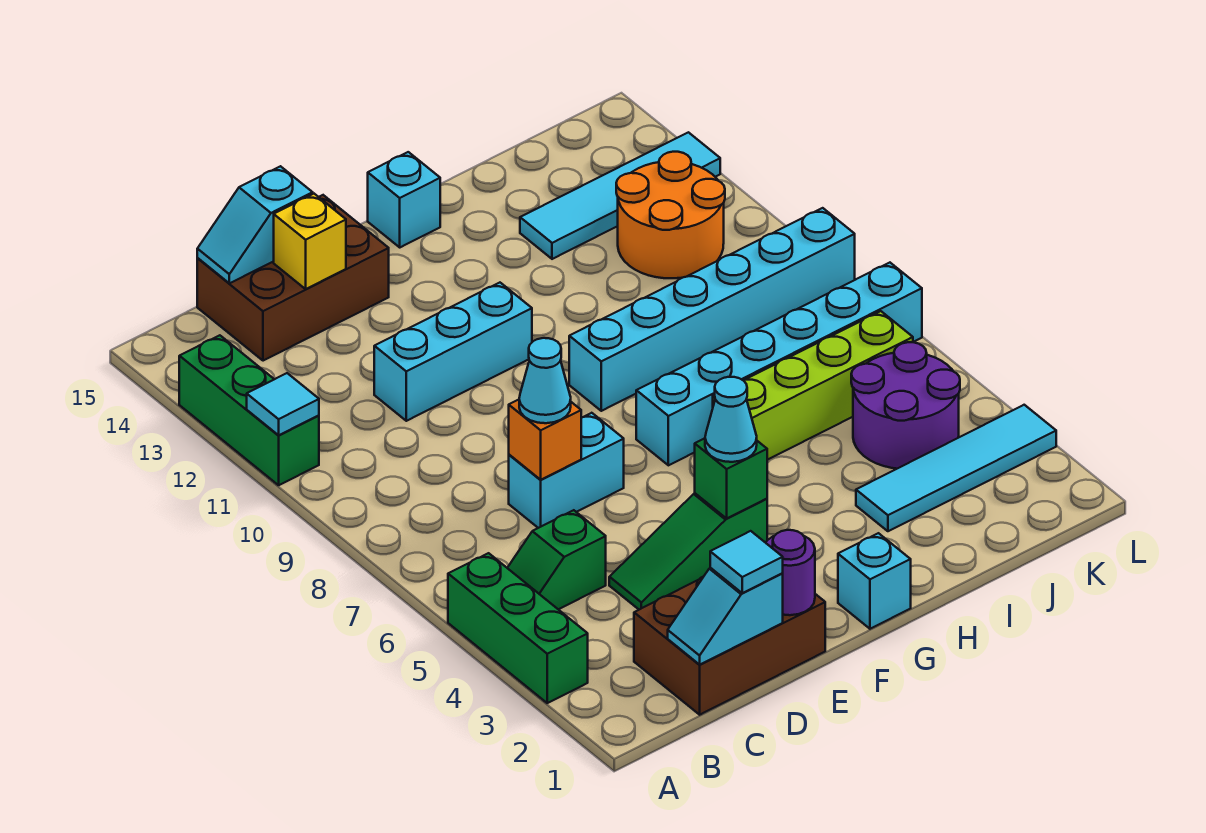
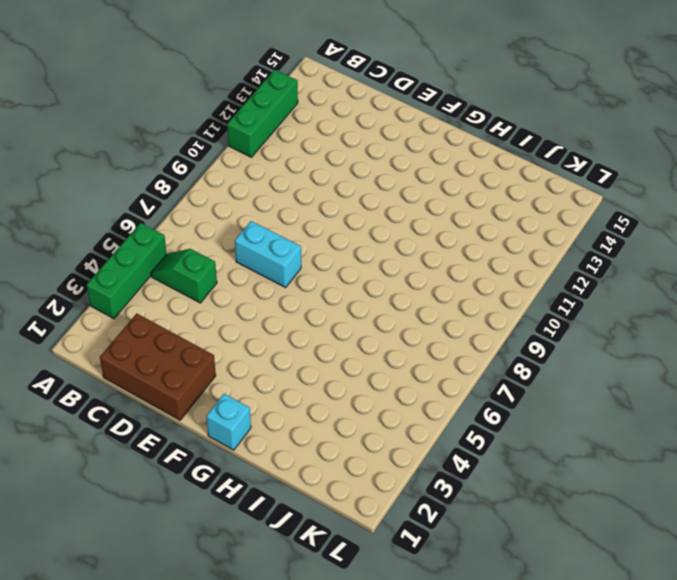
none -> brown brick C14:E15 level 1
none -> green slope D4:F4 level 1 top F
none -> cyan brick D11:F11 level 1

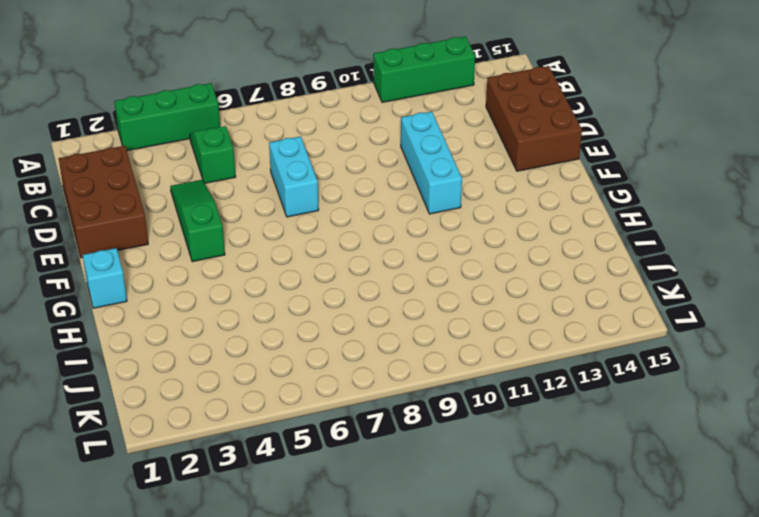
none -> cyan brick G7:L7 level 1
none -> cyan brick G9:L9 level 1
none -> cyan brick G15 level 1

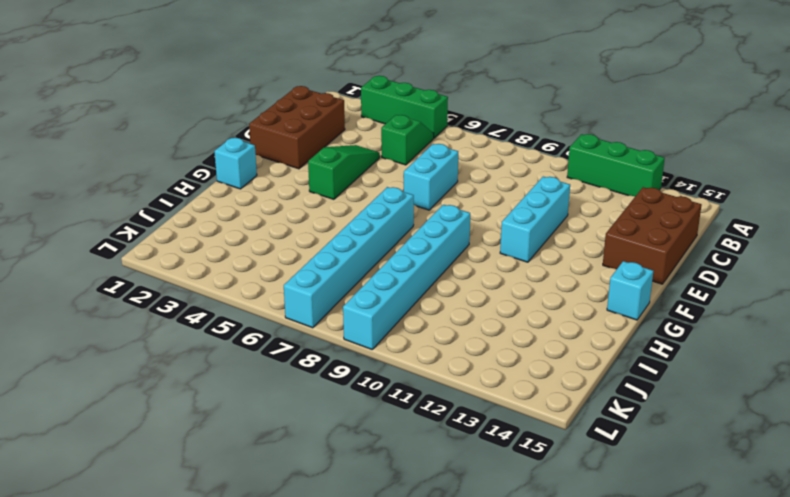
none -> lime brick H6:K6 level 1
none -> cyan tile I3:L3 level 1
none -> cyan tile I13:L13 level 1

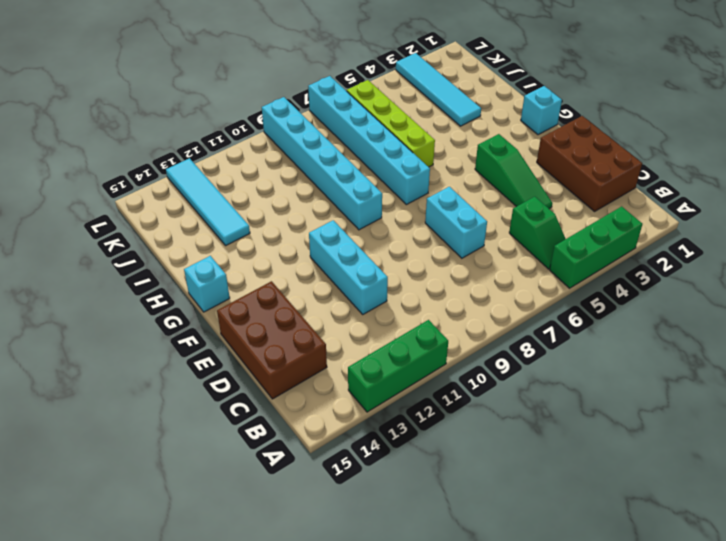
none -> purple round brick J4:K5 level 1
none -> orange round brick J11:K12 level 1
none -> cyan tile A11 level 2

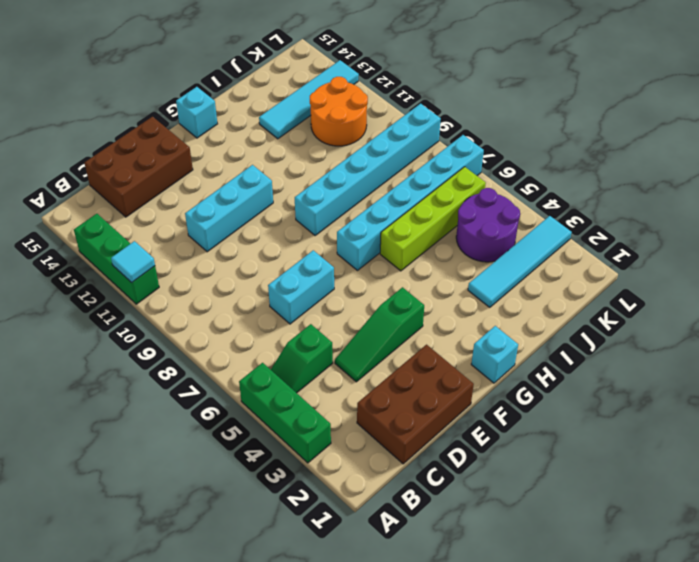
none -> cyan slope C1:D1 level 2 top D
none -> cyan slope C15:D15 level 2 top D
none -> orange brick D7 level 2

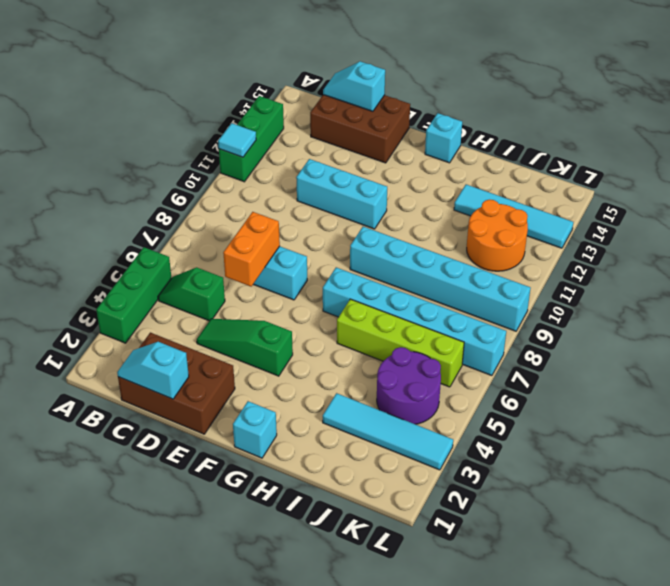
orange brick D6:D7 level 2 -> orange brick D7 level 2
none -> yellow brick D14 level 2
none -> purple round brick E1 level 2
none -> green brick F4 level 2

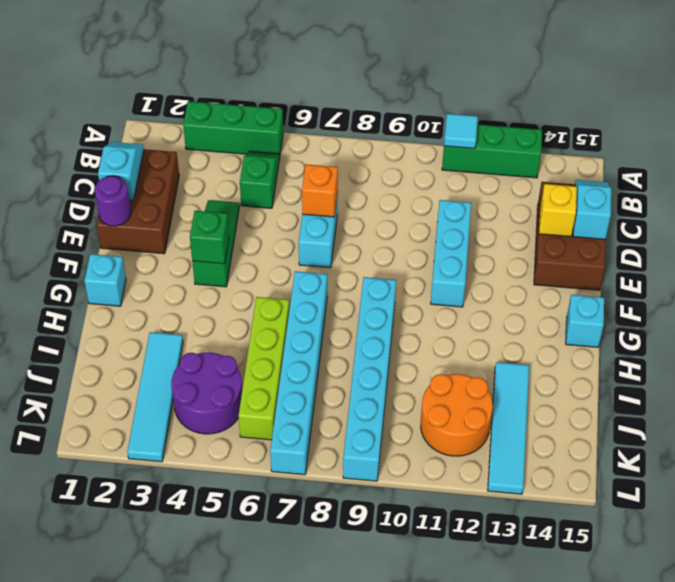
none -> cyan tile D1 level 3
none -> cyan cone D7 level 3
none -> cyan cone F4 level 3

